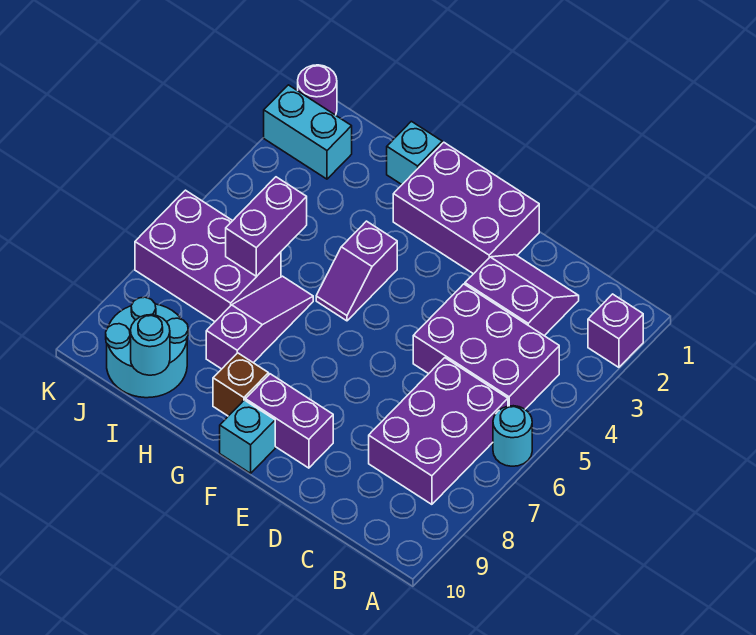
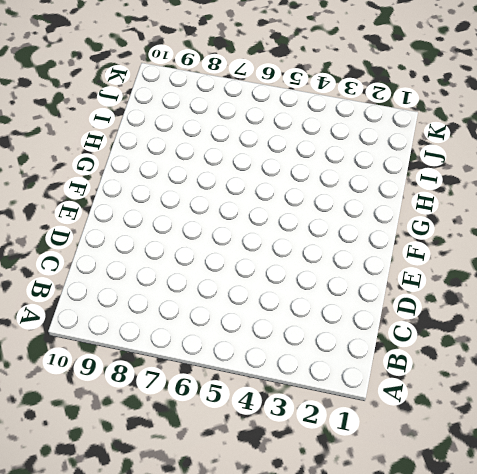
none -> purple brick A2 level 1
none -> cyan round brick A6 level 1
none -> purple brick B4:D5 level 1

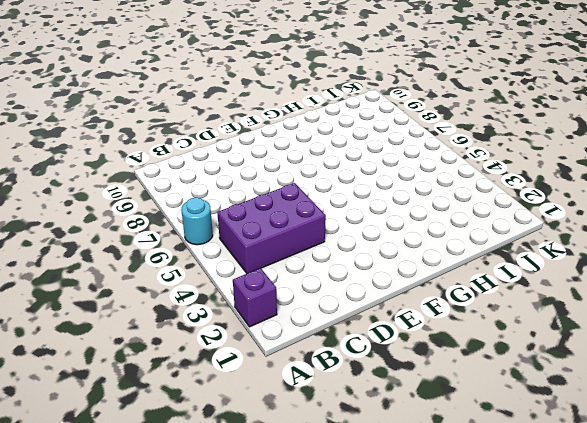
none -> purple brick B6:C8 level 1
none -> purple slope C2:D3 level 1 top 3
none -> purple brick E1:G2 level 1

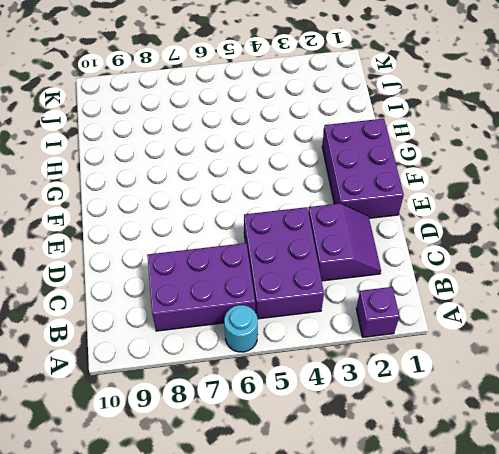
none -> purple brick E9:F9 level 1
none -> cyan brick F10 level 1
none -> purple slope G4:G5 level 1 top 4

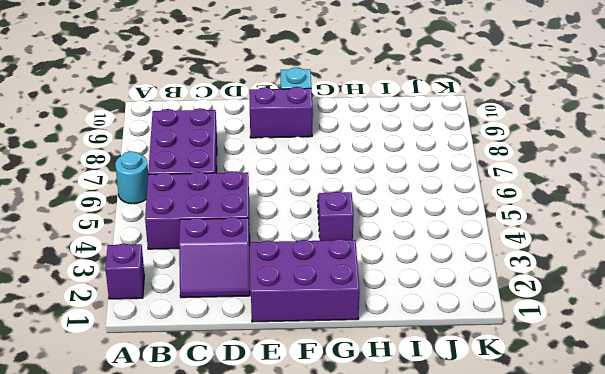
none -> brown brick G9 level 1
none -> cyan brick H1 level 1
none -> purple slope H6:H8 level 1 top 8

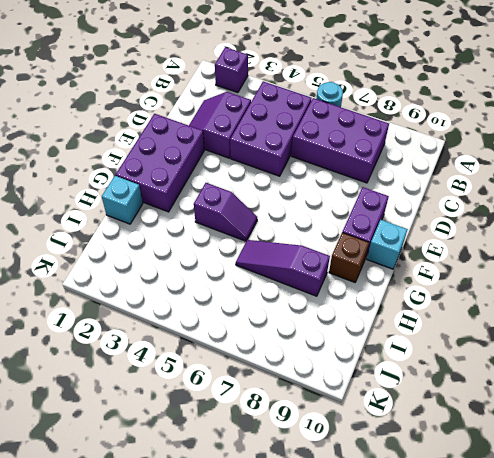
none -> purple brick I6:K7 level 1
none -> cyan round brick I9:J10 level 1
none -> cyan brick J2:K2 level 1

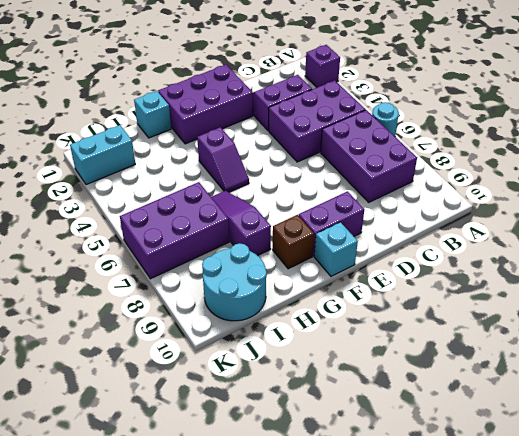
none -> purple round brick K1 level 1
none -> purple brick I5:I6 level 2
none -> cyan round brick I10 level 2

